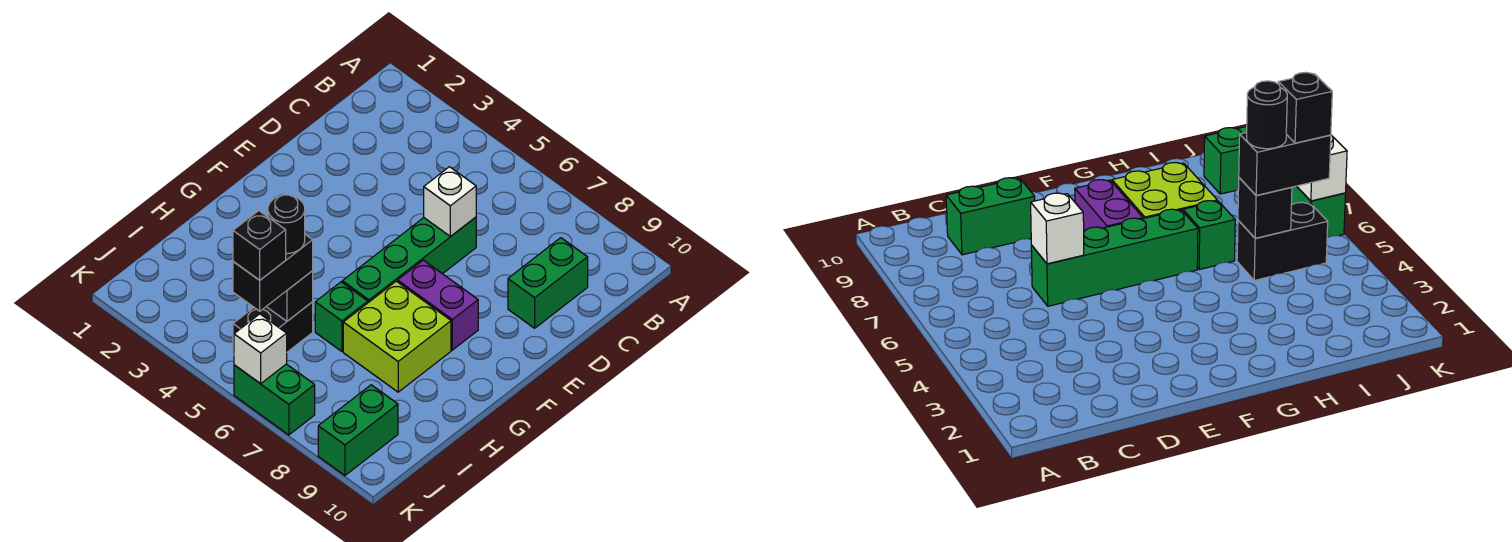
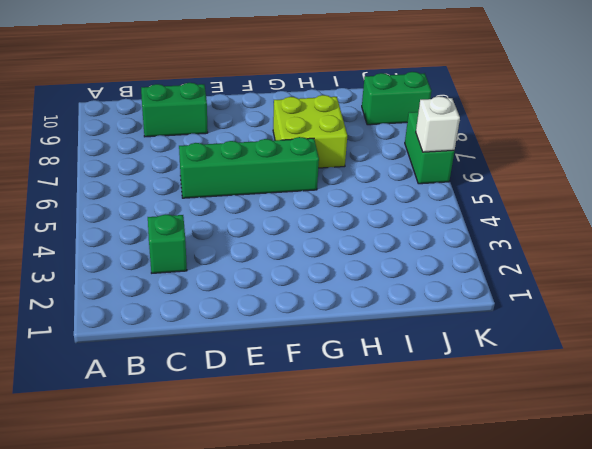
green brick C3 level 1 -> green brick H6 level 1
none -> purple brick F7:F8 level 1
none -> black brick I5:J5 level 1
none -> white brick D6 level 2

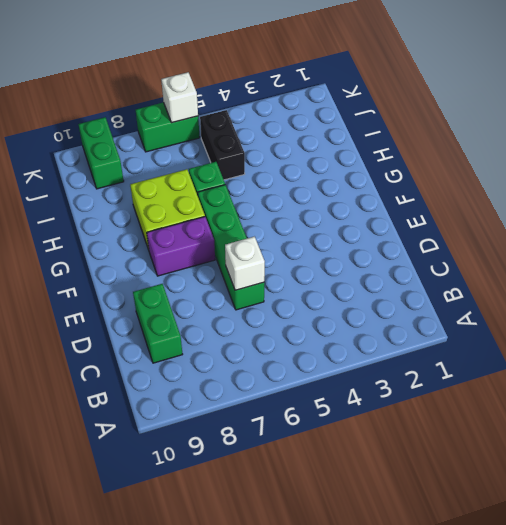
none -> black brick I5 level 2
none -> black brick I5:J5 level 3
none -> black round brick I5 level 4

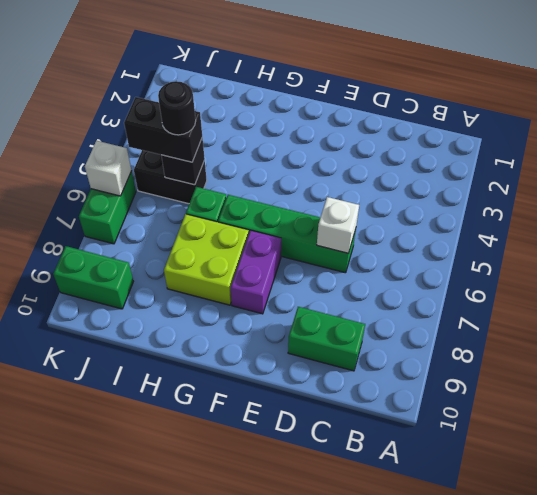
none -> black brick J5 level 4

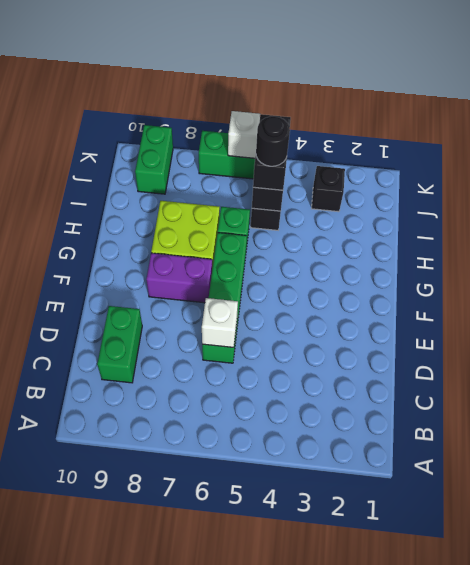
black brick J3 level 1 -> black brick J5 level 4

